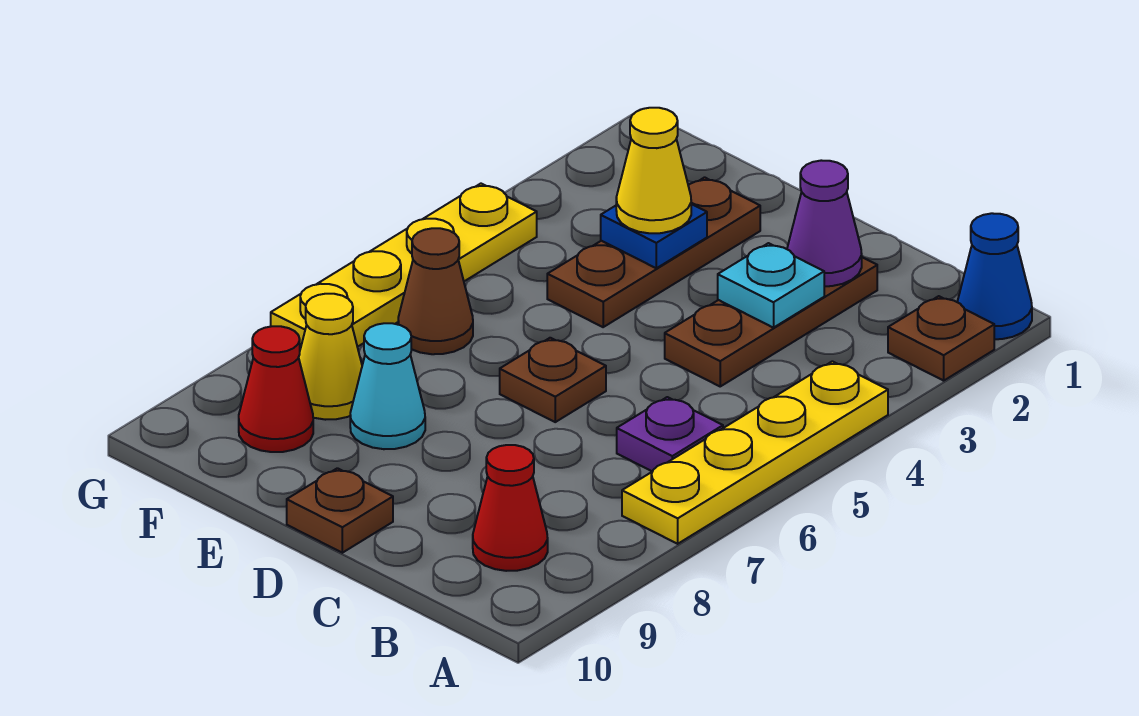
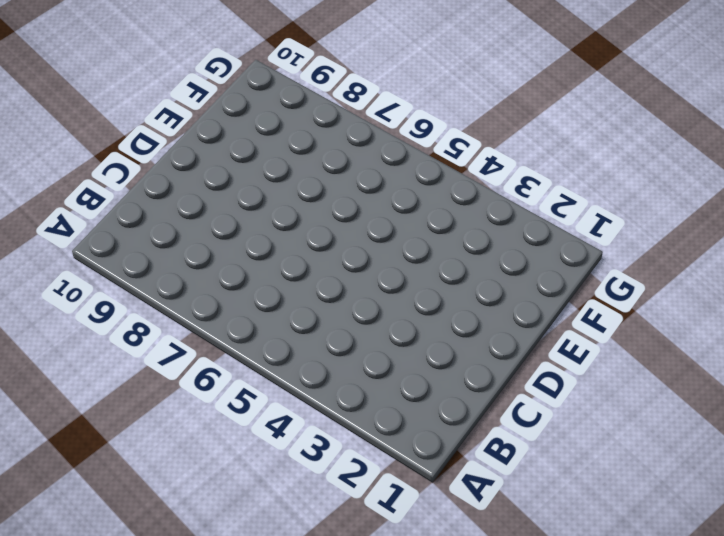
none -> blue cone A1 level 1
none -> brown plate A2 level 1
none -> yellow plate A4:A7 level 1

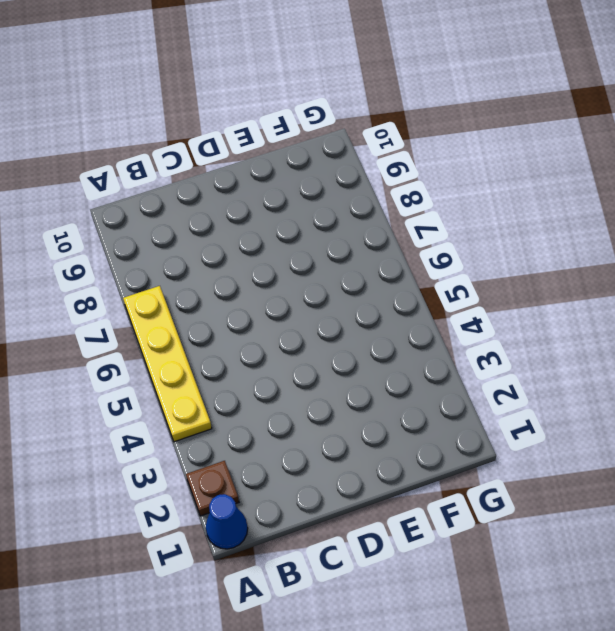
none -> purple plate B6 level 1
none -> red cone B9 level 1
none -> brown plate C2:C4 level 1

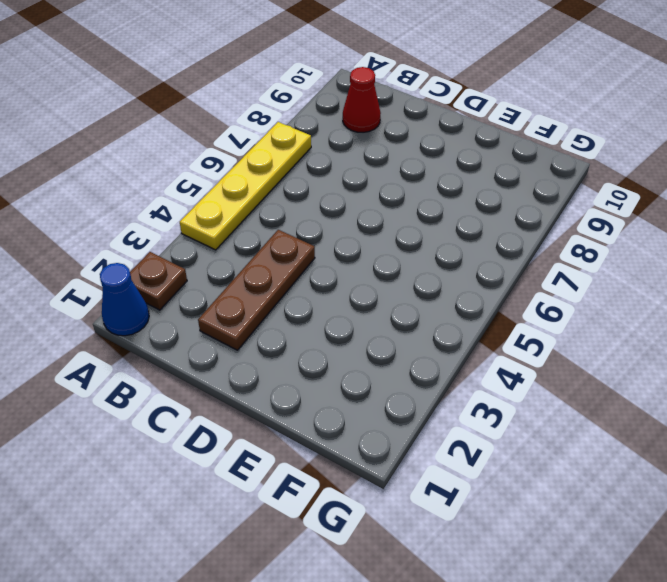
none -> purple plate B6 level 1
none -> brown plate D6 level 1
none -> brown plate D10 level 1

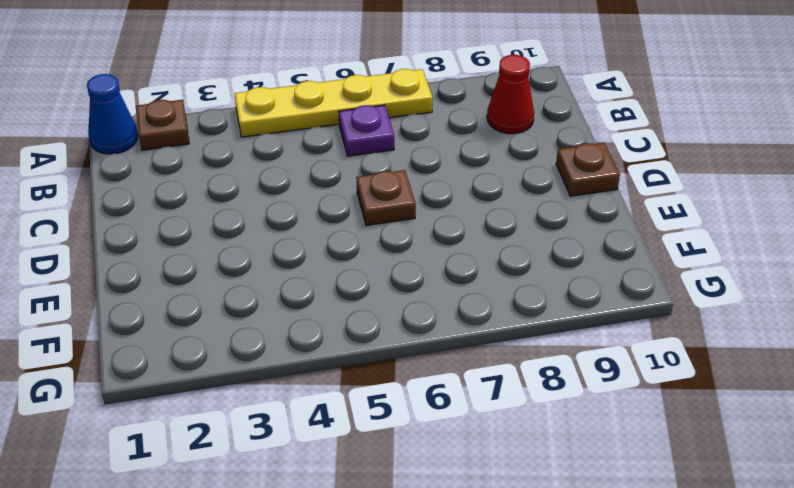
none -> brown plate C2:C4 level 1
none -> brown plate E2:E4 level 1
none -> cyan cone E8 level 1

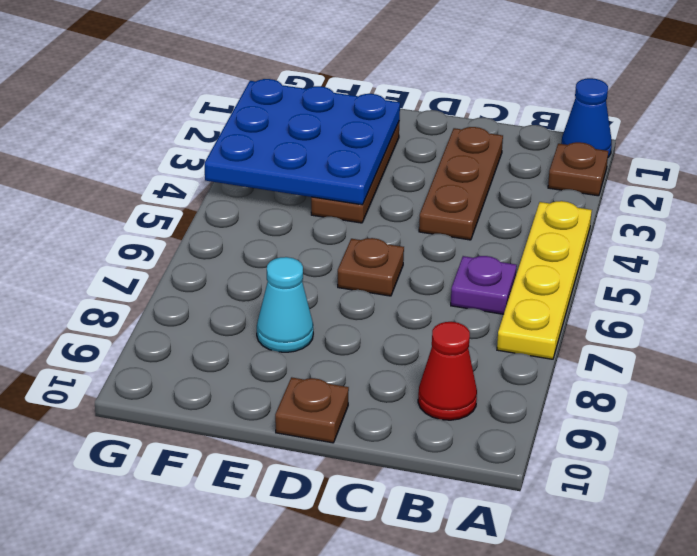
blue plate E2:G4 level 2 -> blue plate E3 level 2
none -> brown cone F6 level 1
none -> yellow cone F8 level 1
none -> red cone F9 level 1

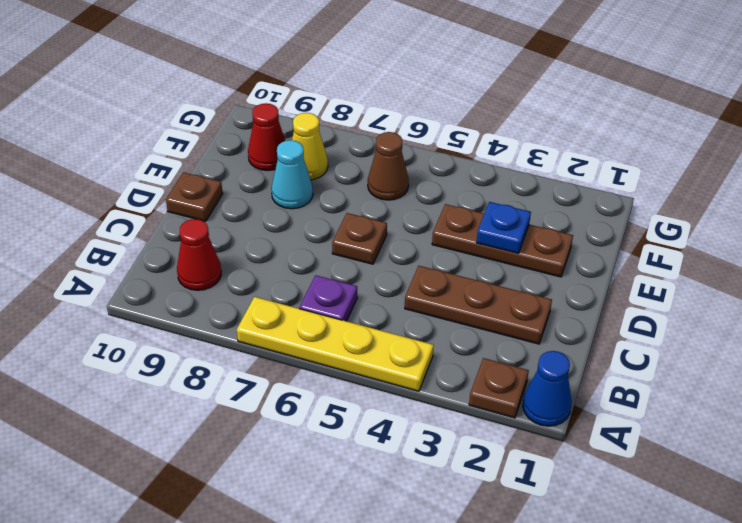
none -> yellow plate G4:G7 level 1
none -> purple cone C2 level 2
none -> cyan plate C3 level 2

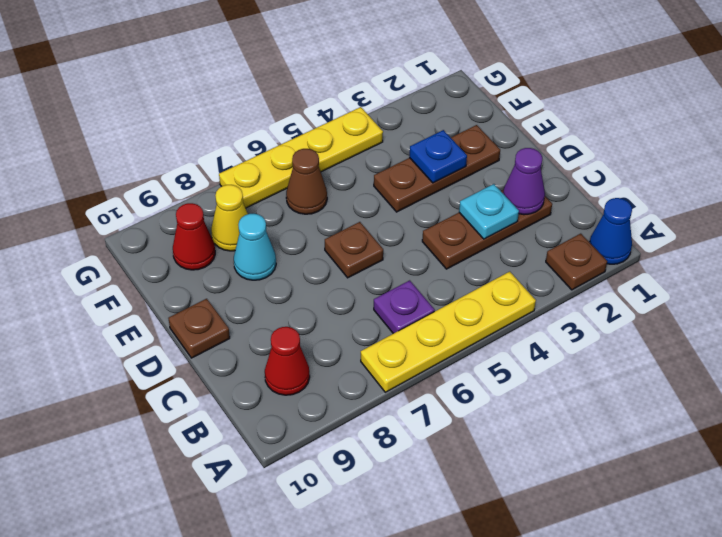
none -> yellow cone E3 level 3

